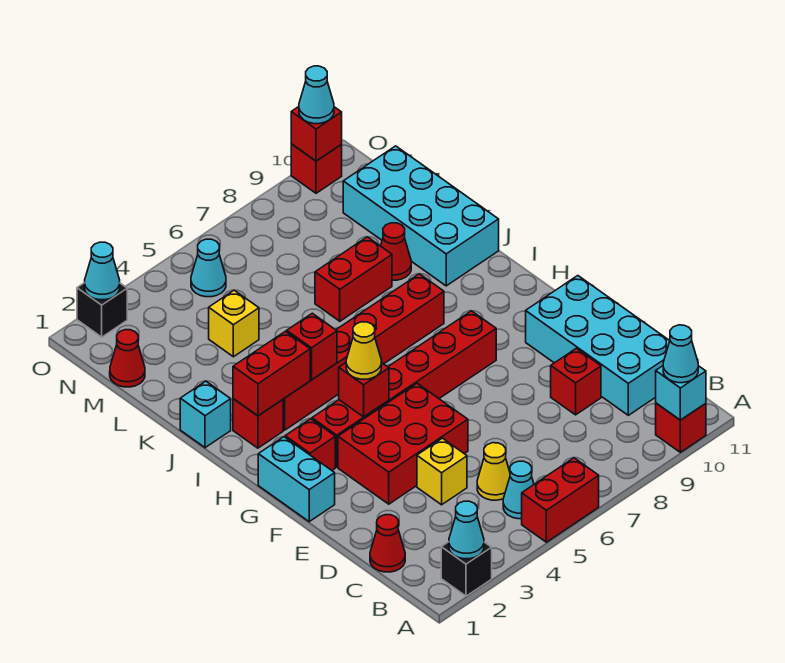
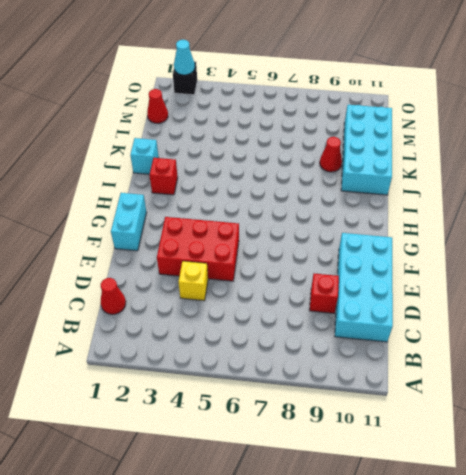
none -> black brick A2 level 1
none -> red brick A5:A6 level 1
none -> red brick A10 level 1
none -> cyan cone B5 level 1

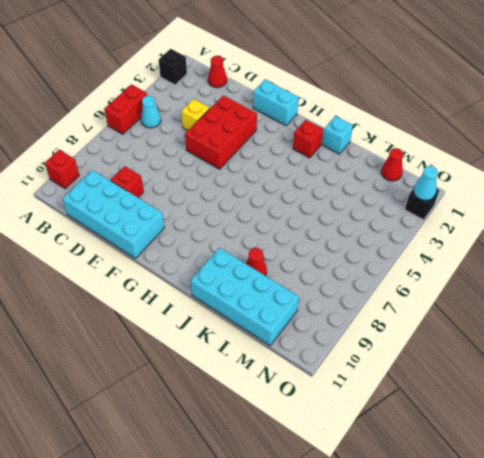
none -> yellow cone C5 level 1
none -> red brick G2 level 1
none -> red brick G3:G8 level 1
none -> red brick I3:I8 level 1

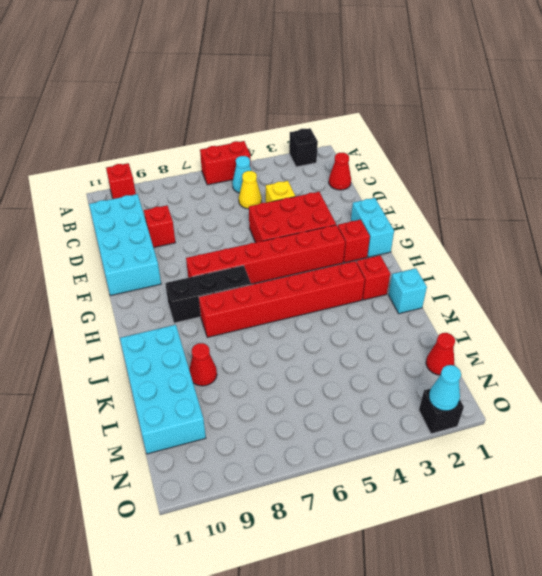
black brick H7:H9 level 1 -> none
none -> red brick K7:K8 level 1
none -> yellow brick L4 level 1
none -> cyan cone N5 level 1
none -> red brick O10 level 1

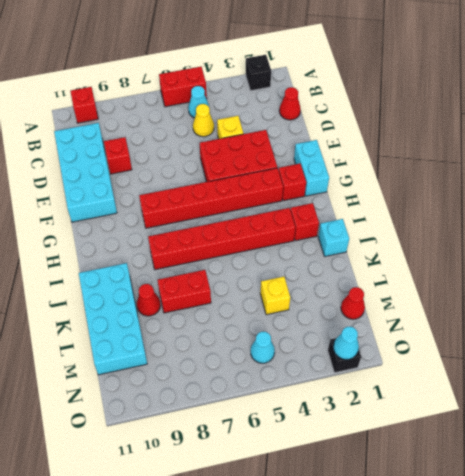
none -> red brick O10 level 1
none -> cyan cone A2 level 2
none -> cyan brick A10 level 2
none -> red brick G4 level 2

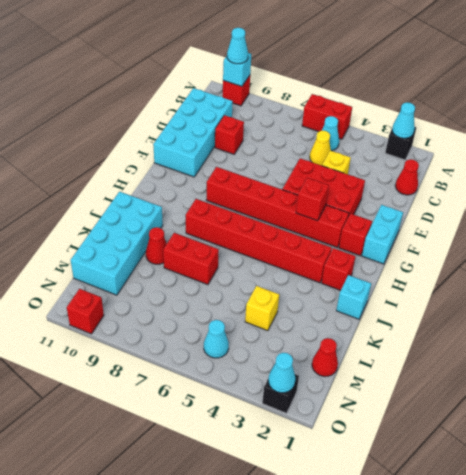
none -> red brick I2:I3 level 2
none -> red brick I4 level 2
none -> red brick O10 level 2
none -> yellow cone G4 level 3

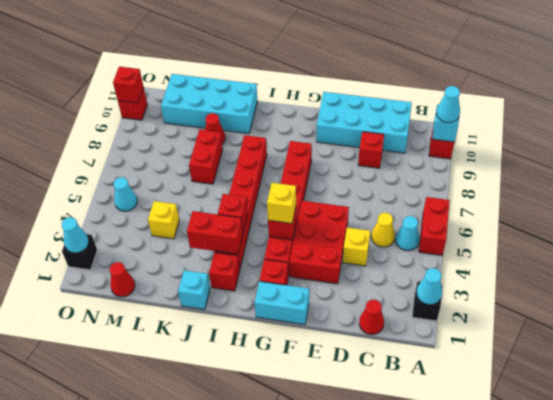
yellow brick G4 level 3 -> yellow cone G4 level 3
red brick I3:J3 level 2 -> red brick I2:I3 level 2
none -> cyan cone O10 level 3

